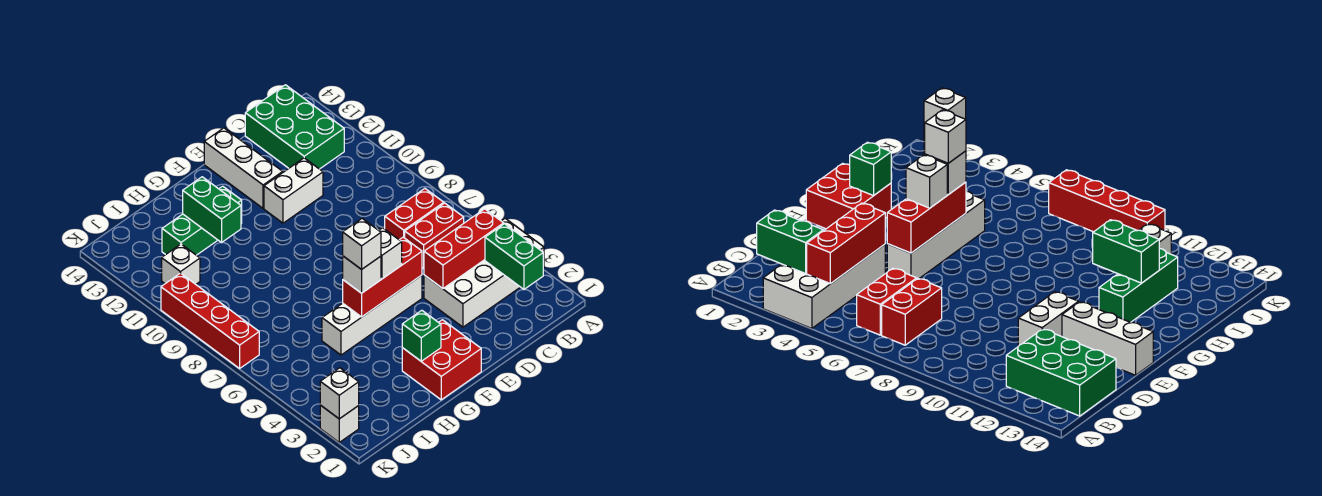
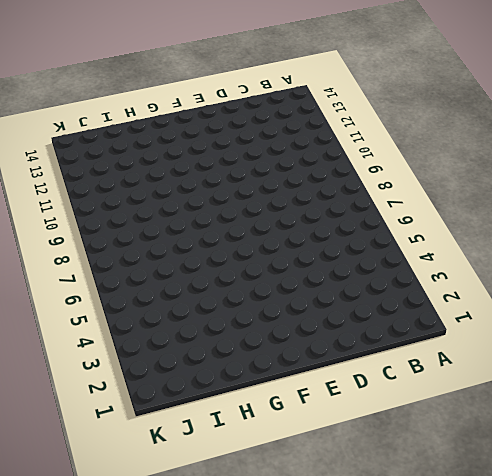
none -> white brick A3:D4 level 1
none -> red brick B6:C6 level 1
none -> red brick B7:C7 level 1

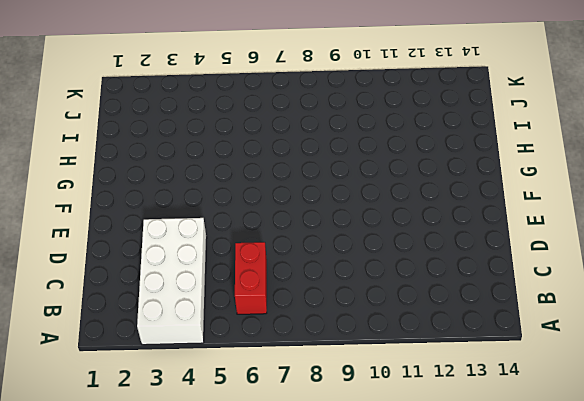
none -> red brick B7:C7 level 1
none -> green brick B12:C14 level 1
none -> white brick D11:E11 level 1

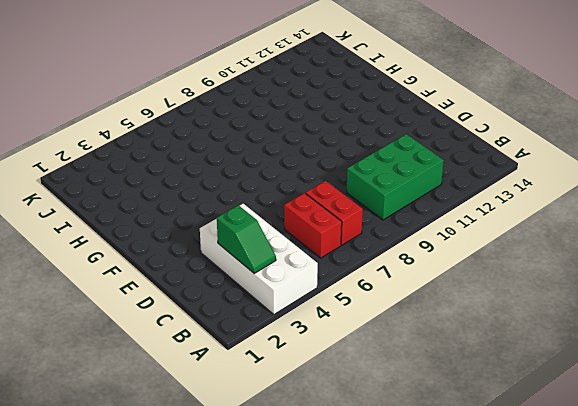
green slope B3:C3 level 2 top C -> green brick B2:B3 level 2
green brick B9:C11 level 1 -> green brick B12:C14 level 1
none -> white brick D11:E11 level 1
none -> white brick E5:H5 level 1
none -> white brick E12:E14 level 1

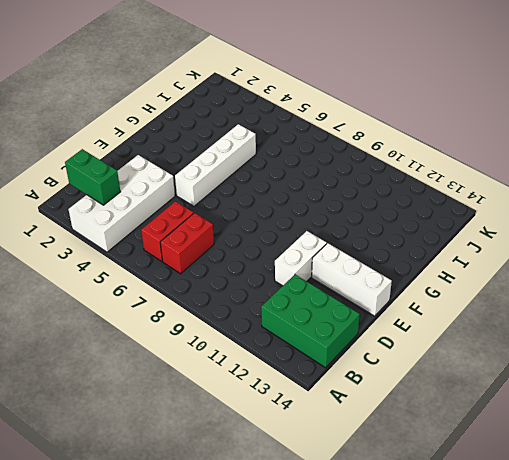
none -> red brick F1:G2 level 1
none -> green brick G12:I12 level 1
none -> white brick J11 level 1

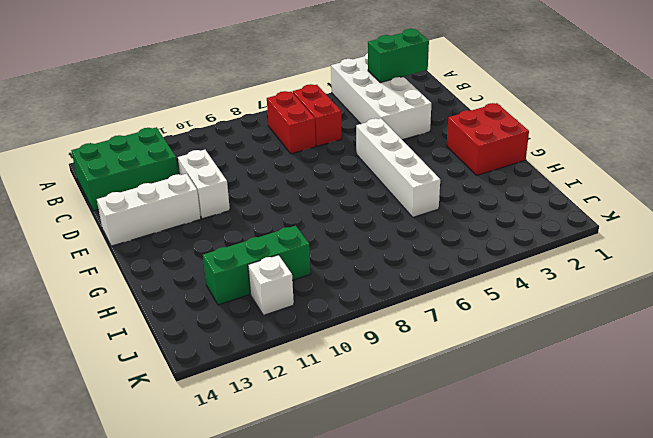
green brick I10:I12 level 1 -> green brick G12:I12 level 1
none -> white brick K2 level 1
none -> red brick K7:K10 level 1
none -> red brick B4:D4 level 2

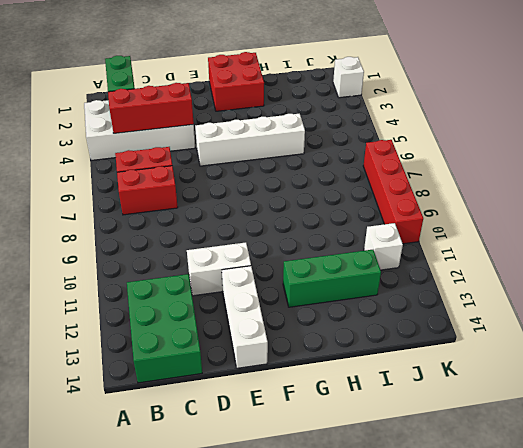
none -> red brick E5:G5 level 2
none -> green brick G2 level 2
none -> green brick H11:H12 level 2

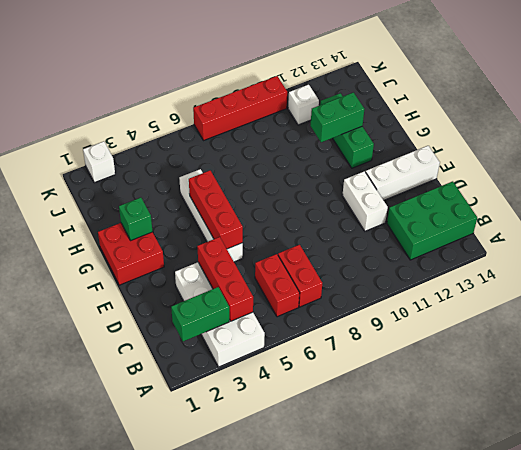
none -> white brick K2 level 2
none -> white brick F5 level 3
none -> white brick G5 level 3

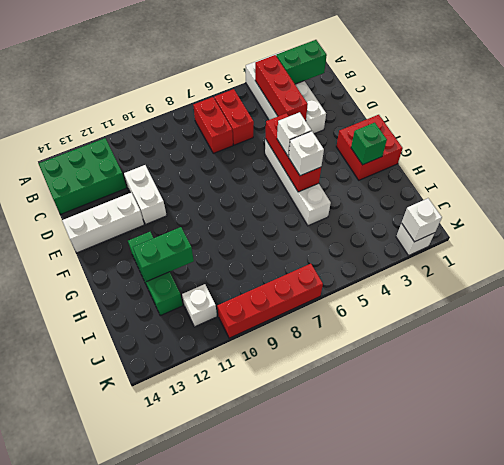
none -> white brick G5 level 4

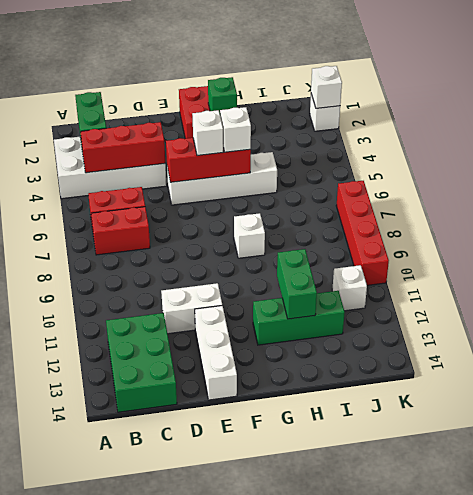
white brick G8 level 1 -> white brick G5 level 4

